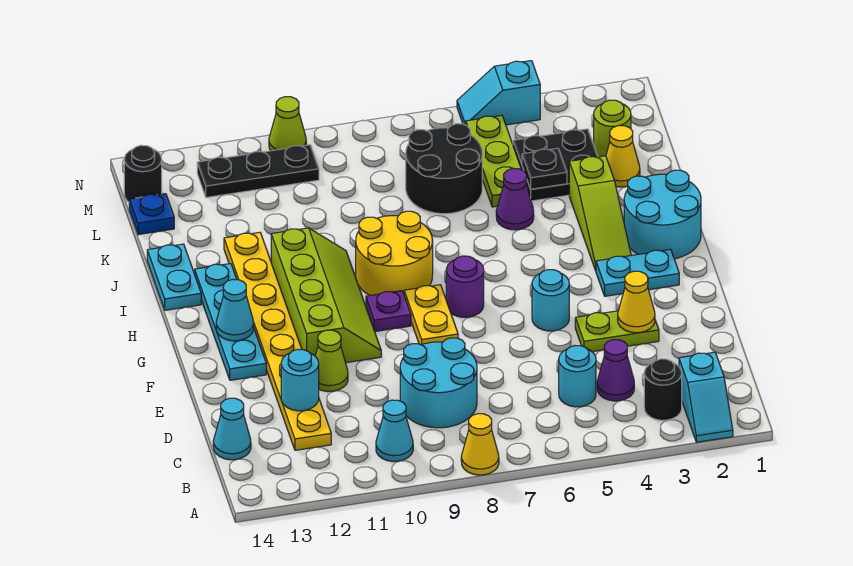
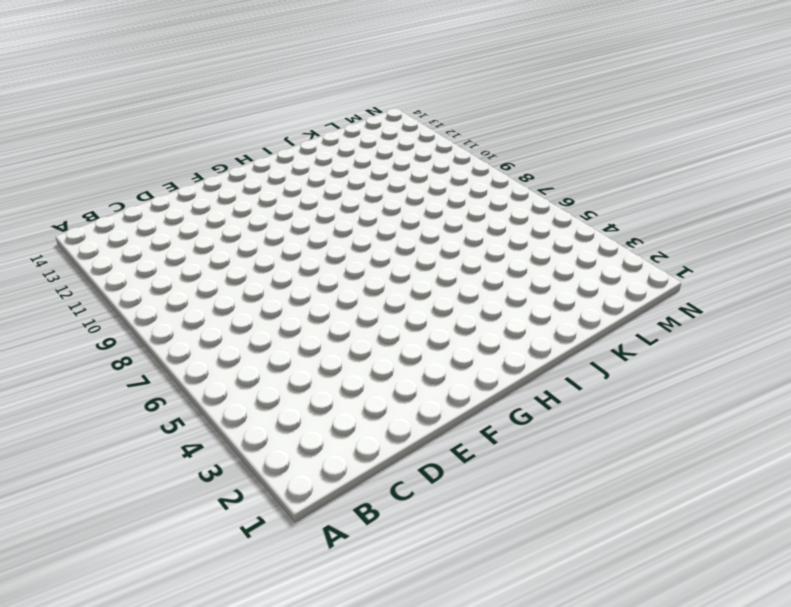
none -> cyan slope A2:B2 level 1 top B
none -> yellow cone A8 level 1
none -> black round brick B3 level 1
none -> cyan cone B10 level 1

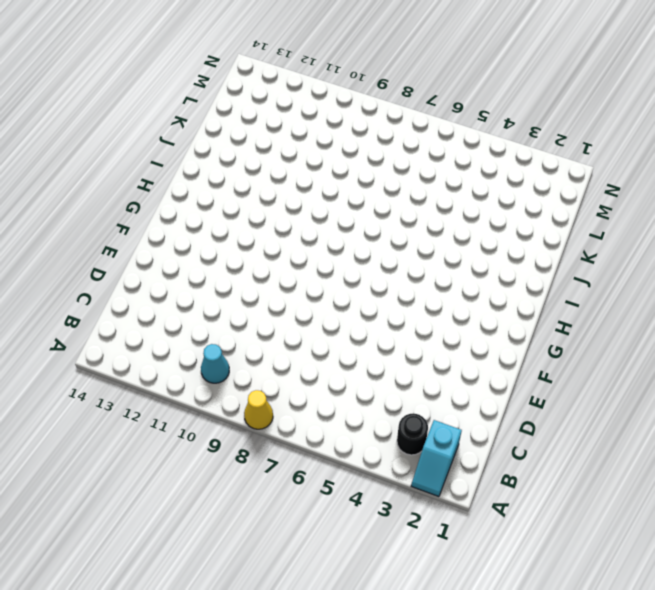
none -> purple cone C4 level 1
none -> cyan round brick C5 level 1
none -> cyan round brick C8:D9 level 1
none -> yellow plate C12:J12 level 1

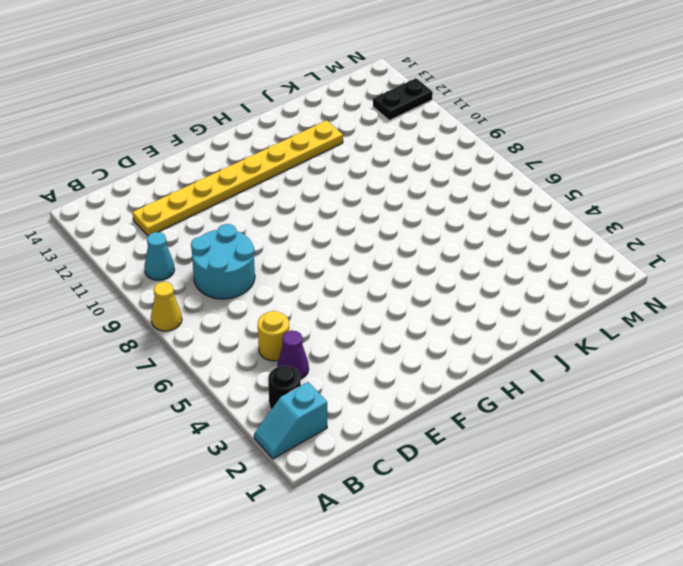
yellow round brick C5 level 1 -> cyan round brick C5 level 1
black plate M12:N12 level 1 -> black plate M10:M12 level 1
none -> cyan cone C14 level 1
none -> lime plate E3:E4 level 1
none -> lime cone E11 level 1
none -> cyan round brick F5 level 1

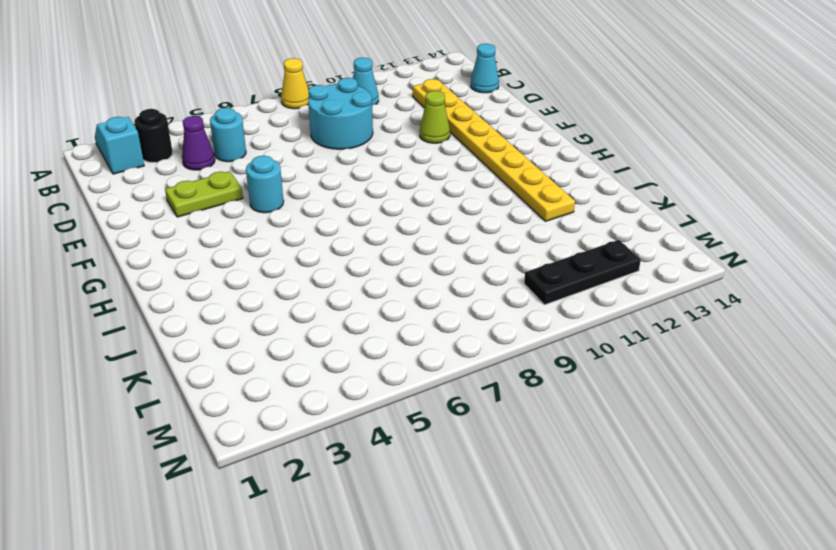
none -> yellow plate F8:G8 level 1
none -> lime slope F10:I11 level 1 top 11
none -> cyan plate F13:I13 level 1
none -> cyan plate G2:G3 level 1

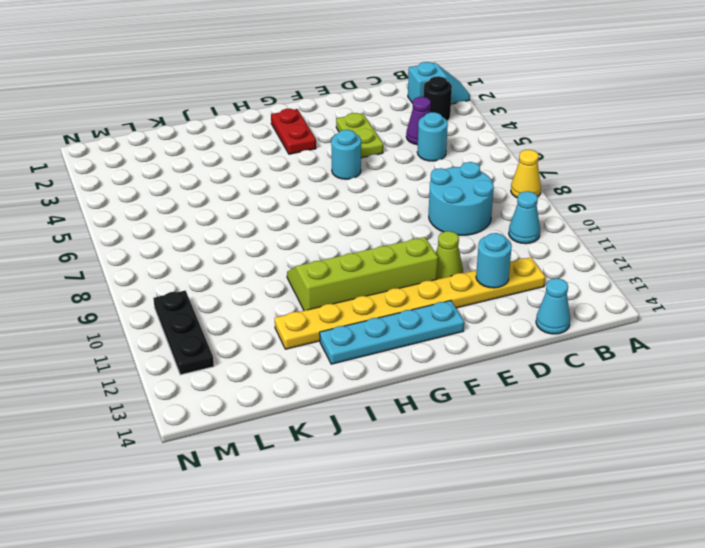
red plate G2:G3 level 1 -> cyan plate G2:G3 level 1
none -> yellow plate F8:G8 level 1
none -> purple round brick G7 level 1
none -> purple plate G9 level 1
none -> cyan round brick H1:I2 level 1

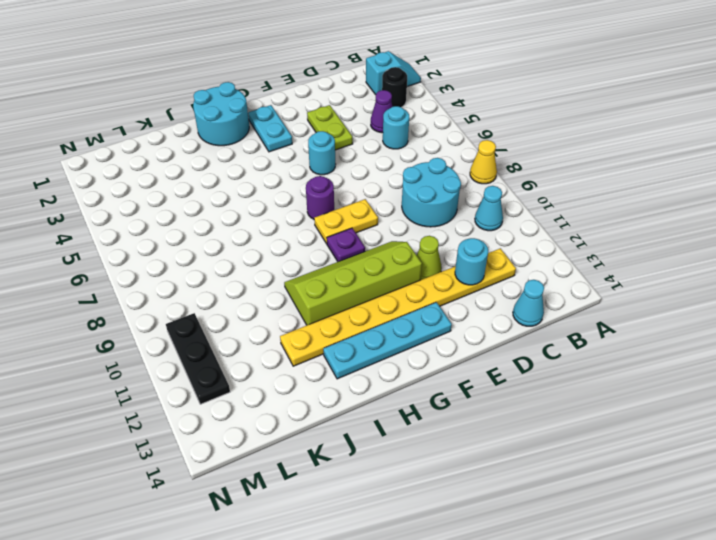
none -> lime slope H3:J3 level 1 top J
none -> yellow round brick H8:I9 level 1
none -> cyan plate I14:J14 level 1
none -> purple cone J5 level 1

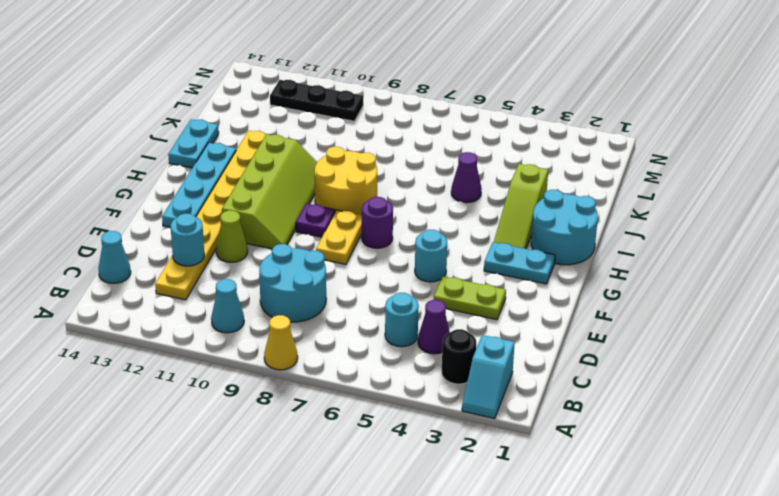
none -> yellow cone K2 level 1
none -> black plate K3:L4 level 1
none -> lime plate K5:M5 level 1
none -> black round brick K6:L7 level 1

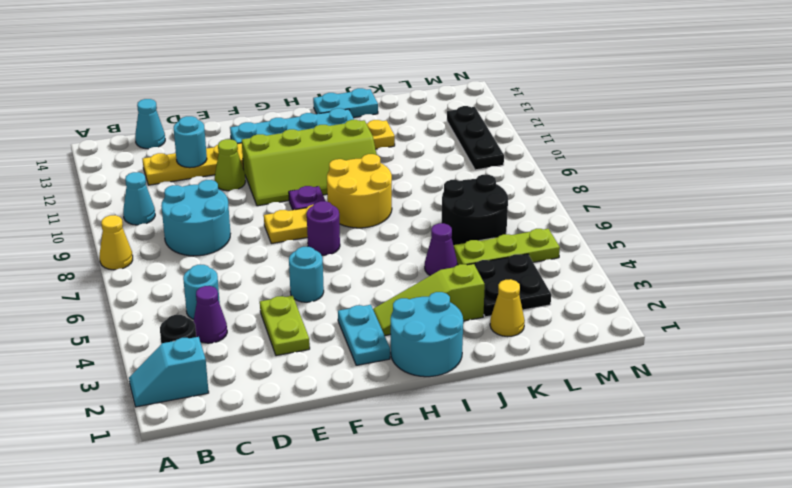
none -> lime round brick L2 level 1
none -> blue plate L14 level 1
none -> black round brick M14 level 1
none -> cyan slope N4:N5 level 1 top 4

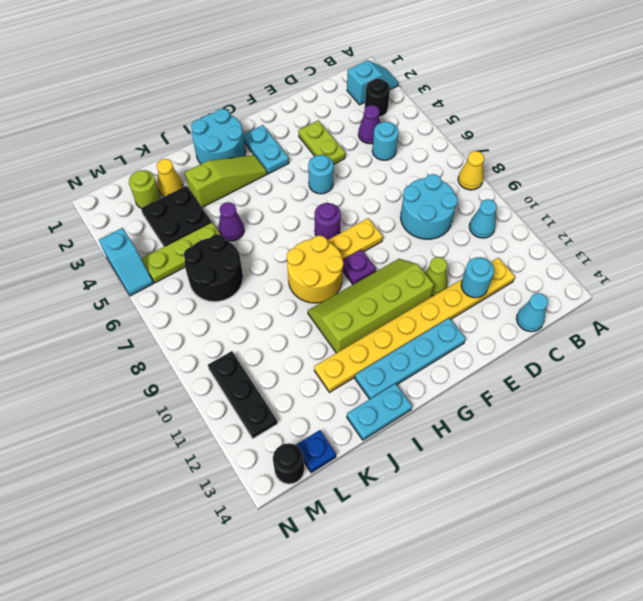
none -> lime cone N10 level 1
none -> yellow cone E3 level 2
none -> cyan cone G13 level 2
none -> black plate K4 level 2

